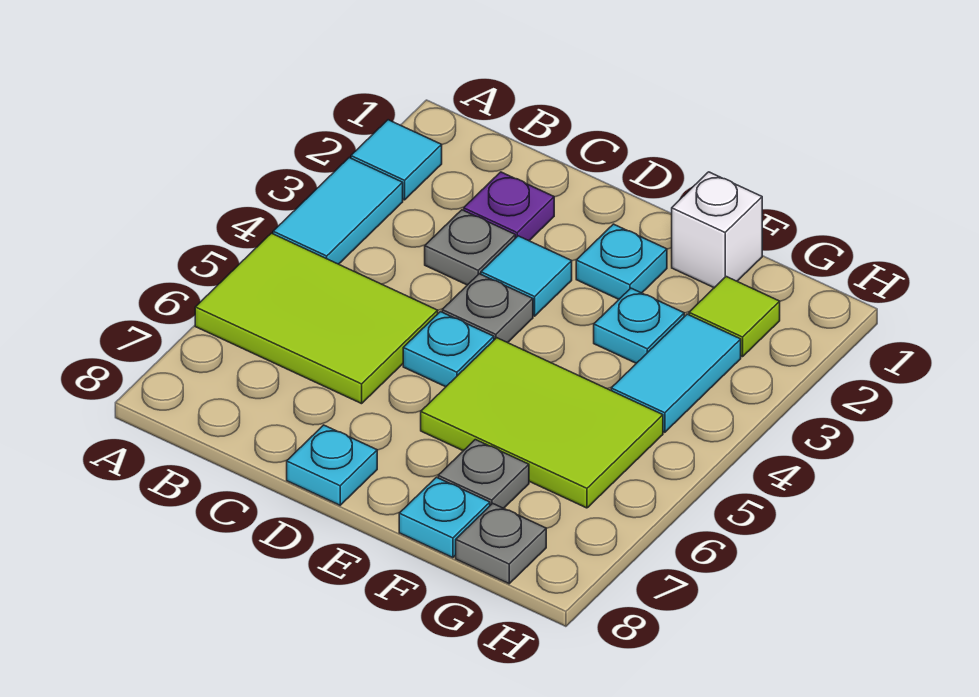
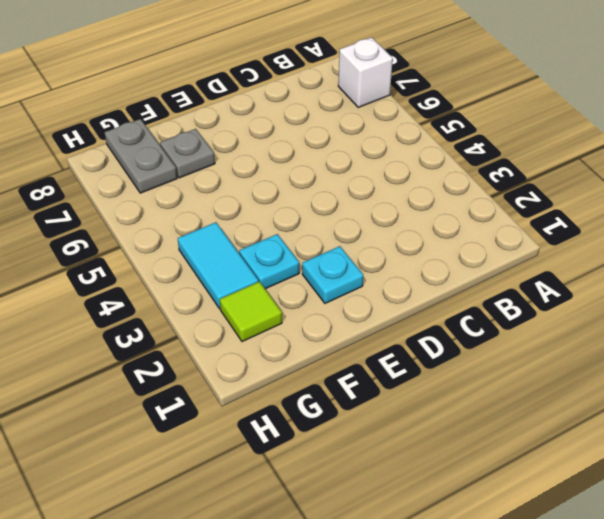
white brick A7 level 1 -> white brick F1 level 1
grey plate G7:G8 level 1 -> grey plate G8 level 1
none -> cyan tile A2 level 1
none -> cyan tile A3:A4 level 1
none -> lime tile A5:C6 level 1

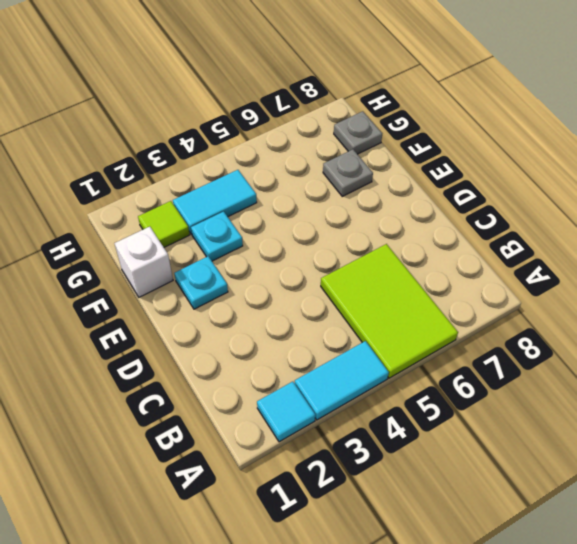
none -> purple plate C2 level 1
none -> grey plate C3 level 1
none -> cyan tile D3 level 1

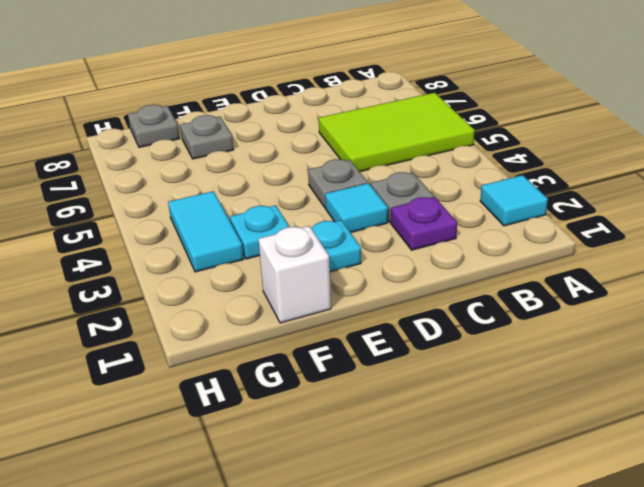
none -> cyan tile A3:A4 level 1
none -> cyan plate D5 level 1
none -> cyan plate D8 level 1

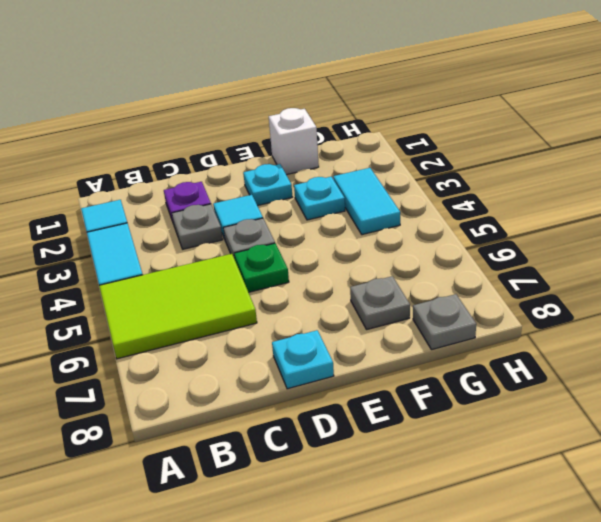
green plate D5 level 1 -> cyan plate D5 level 1
none -> lime tile E5:G6 level 1
none -> cyan plate F8 level 1
none -> lime tile G2 level 1

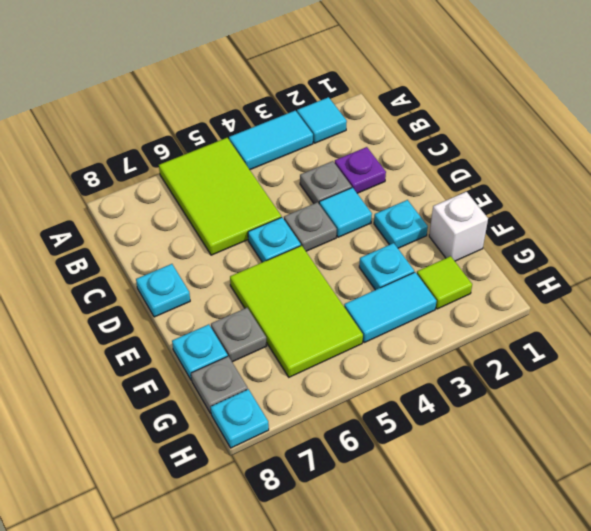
cyan plate H8 level 1 -> none

